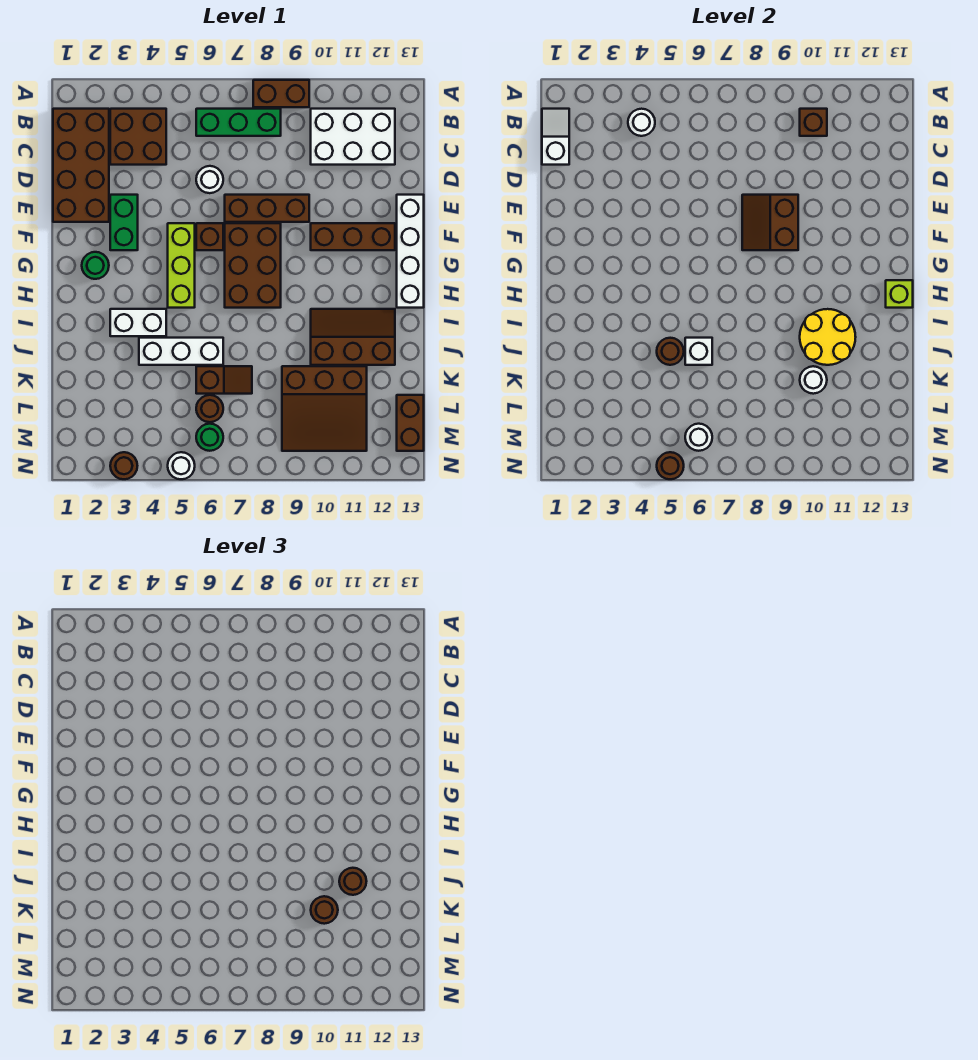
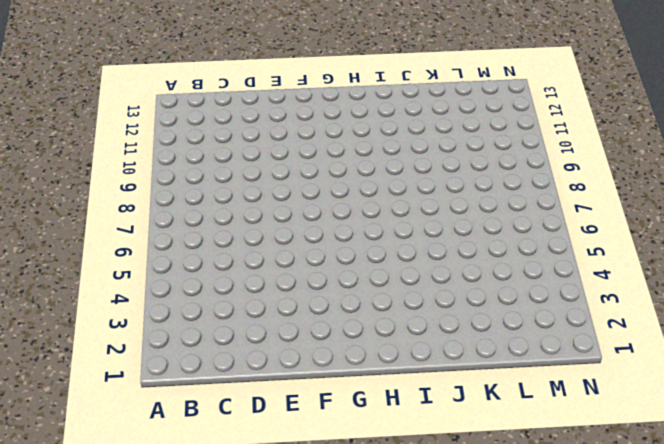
none -> brown brick A8:A9 level 1
none -> brown brick B1:E2 level 1
none -> brown brick B3:C4 level 1
none -> green brick B6:B8 level 1

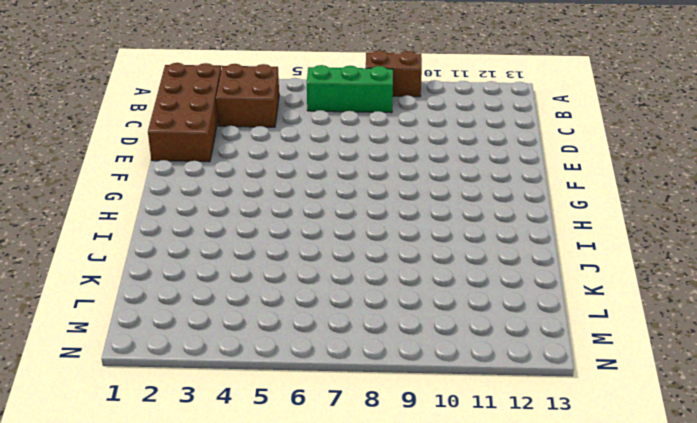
none -> white brick B10:C12 level 1
none -> white round brick D6 level 1
none -> green brick E3:F3 level 1
none -> brown brick E7:E9 level 1

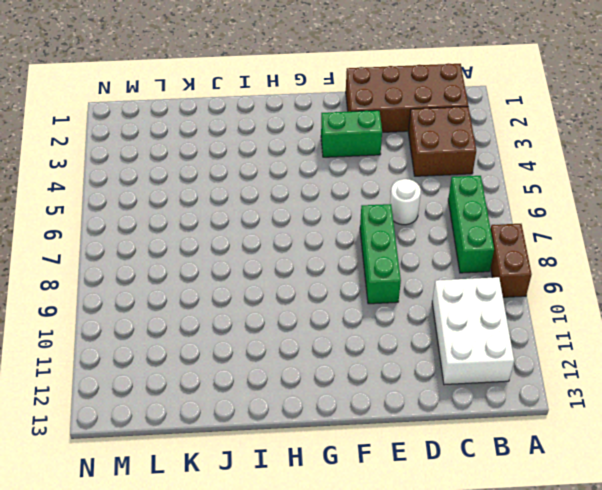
green brick E7:E9 level 1 -> brown brick E7:E9 level 1
none -> white brick E13:H13 level 1
none -> lime brick F5:H5 level 1
none -> brown brick F6 level 1
none -> brown brick F7:H8 level 1

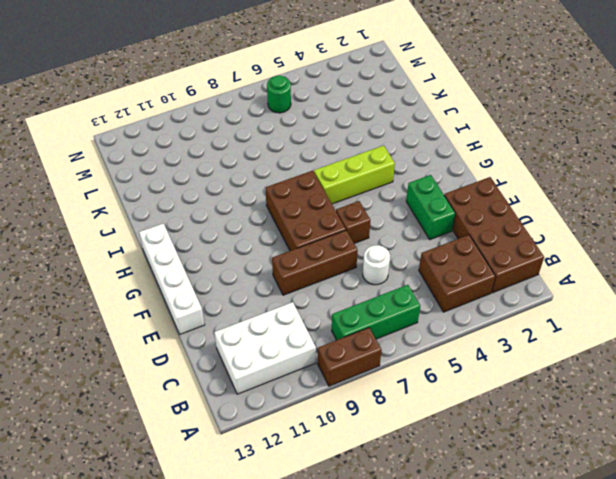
lime brick H4:H6 level 1 -> lime brick F5:H5 level 1
none -> brown brick F10:F12 level 1
none -> green round brick G2 level 1
none -> white brick I3:I4 level 1
none -> brown slope I10:J12 level 1 top J

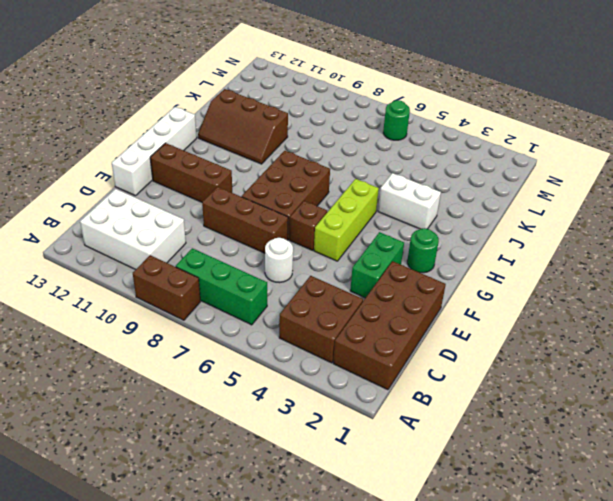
none -> white brick J4:J6 level 1
none -> brown slope K6:K7 level 1 top 6
none -> brown slope K9:M11 level 1 top K
none -> brown round brick L6 level 1

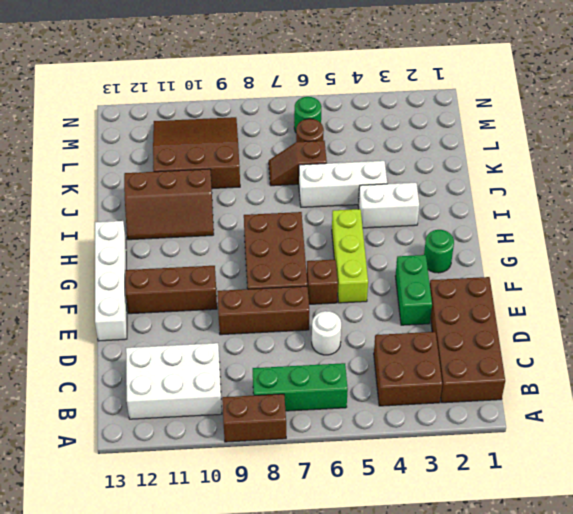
none -> brown brick L13:M13 level 1
none -> brown round brick N3 level 1
none -> white round brick N5 level 1
none -> white slope B1:C1 level 2 top C

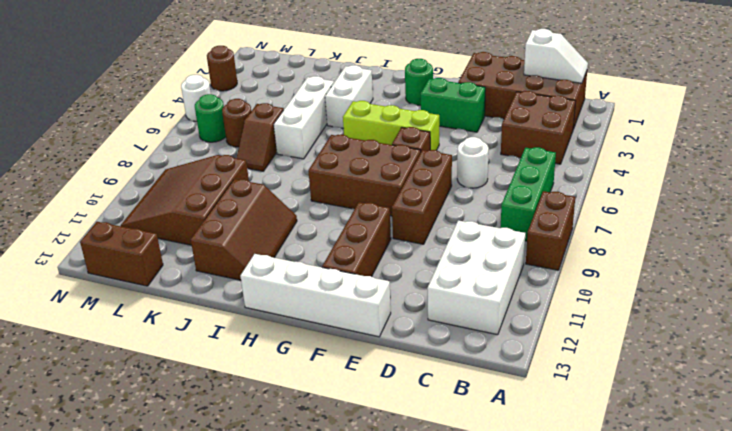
none -> white round brick B4 level 2
none -> brown brick B10 level 2
none -> brown slope E8:F9 level 2 top 9
none -> lime brick H13 level 2

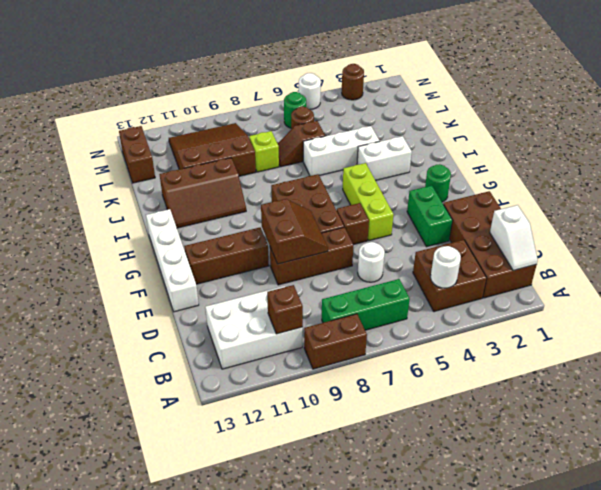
lime brick K8 level 1 -> lime brick H13 level 2
none -> yellow round brick I10:J11 level 2
none -> brown round brick J5 level 2
none -> white brick J6 level 2
none -> white round brick K10 level 2

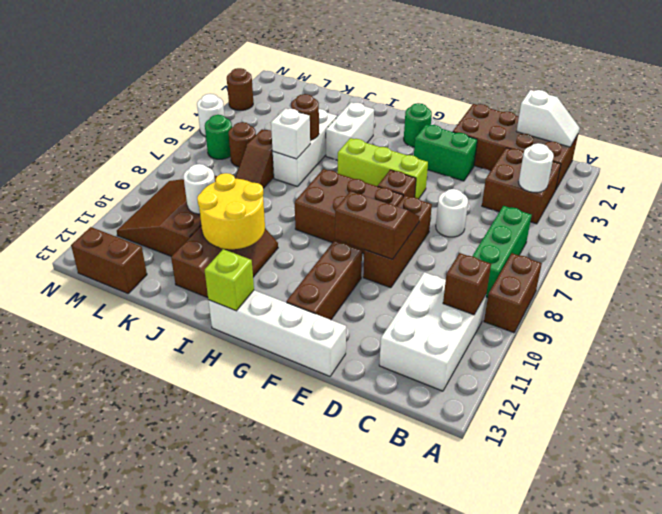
none -> white round brick M6 level 2
none -> brown round brick N5 level 2
none -> brown round brick J11 level 3
none -> brown round brick K10 level 3

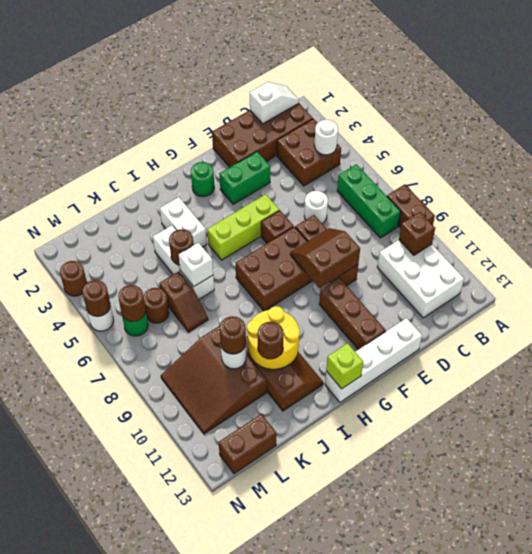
brown round brick M6 level 2 -> white round brick M6 level 2

